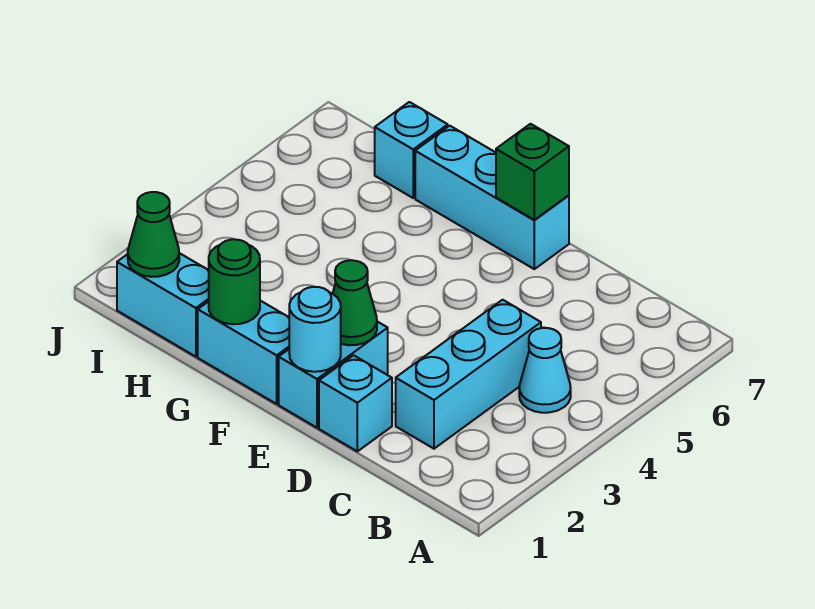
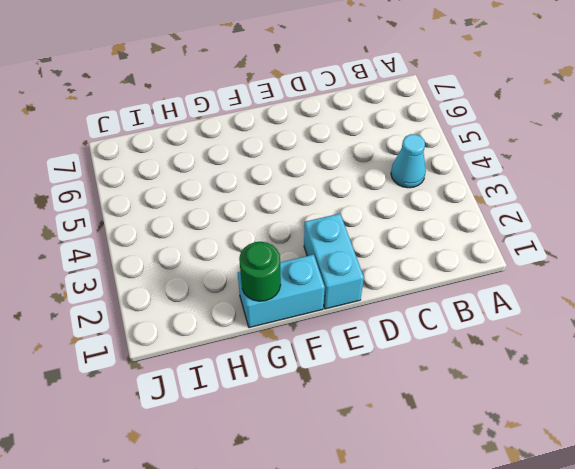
none -> cyan brick C2:C4 level 1
none -> cyan brick D1 level 1
none -> cyan brick E7:G7 level 1

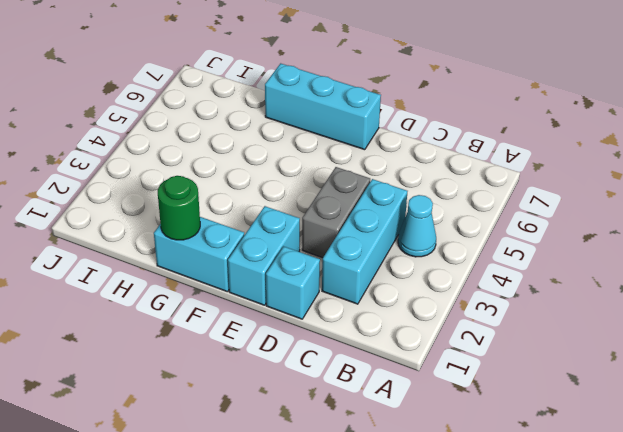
grey brick D3:D4 level 1 -> none
none -> cyan brick H1:I1 level 1
none -> cyan brick H7 level 1
none -> cyan round brick E1 level 2

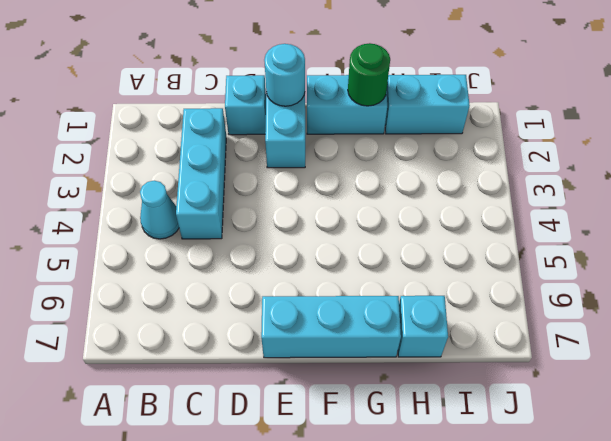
none -> green cone E2 level 2
none -> green brick E7 level 2
none -> green cone I1 level 2

